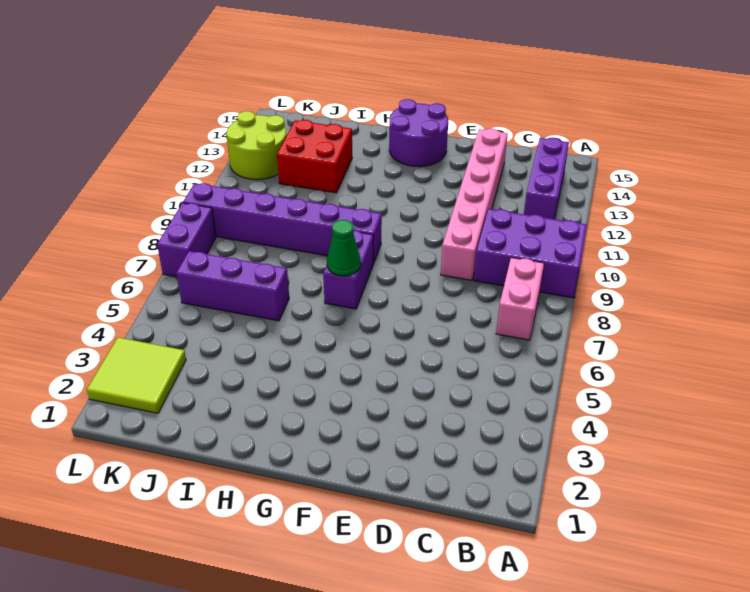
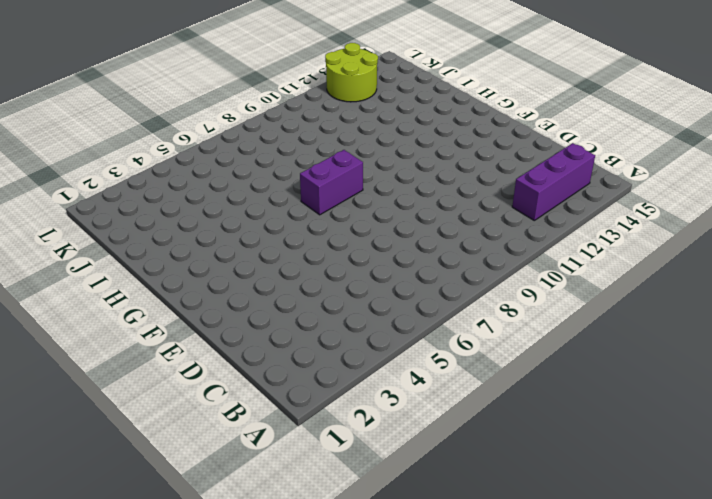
none -> purple brick A9:C10 level 1
none -> pink brick B7:B8 level 1
none -> pink brick D9:D14 level 1

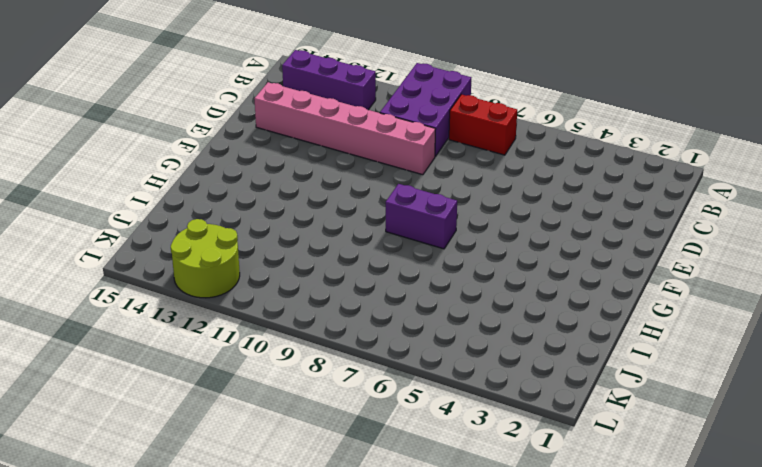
red brick B7:B8 level 1 -> pink brick B7:B8 level 1
none -> purple round brick F14:G15 level 1
none -> purple brick G9:L9 level 1
none -> purple brick I6:K6 level 1

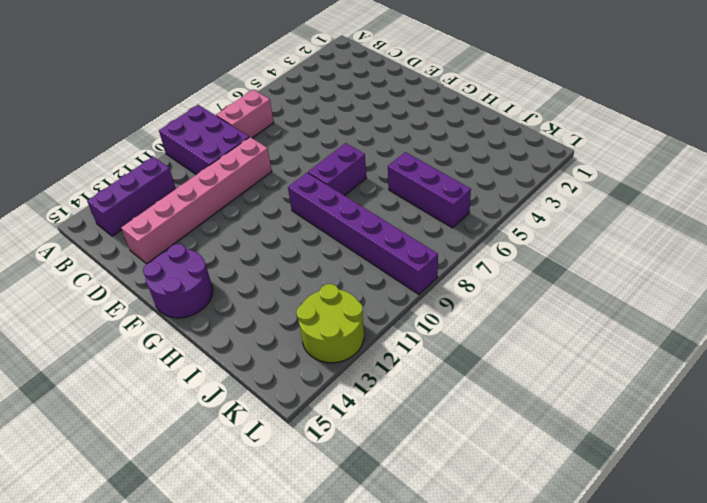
none -> red brick I12:J13 level 1
none -> lime tile K2:L3 level 1
none -> purple brick L7:L8 level 1

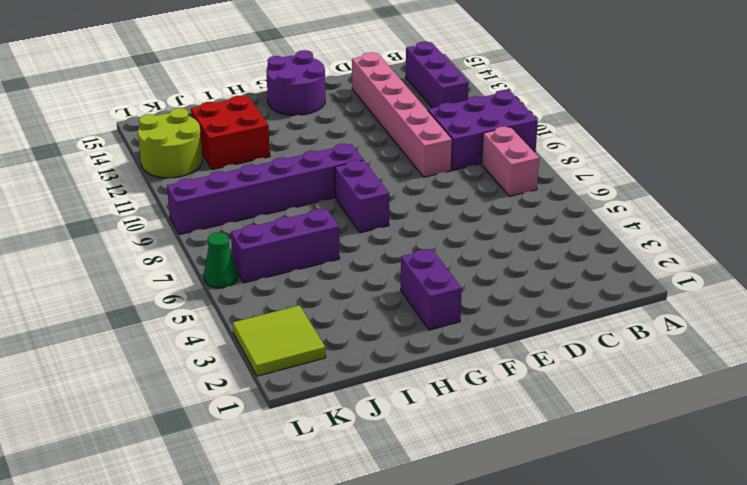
purple brick G2:G3 level 1 -> purple brick L7:L8 level 1
green cone L6 level 1 -> green cone G7 level 2

